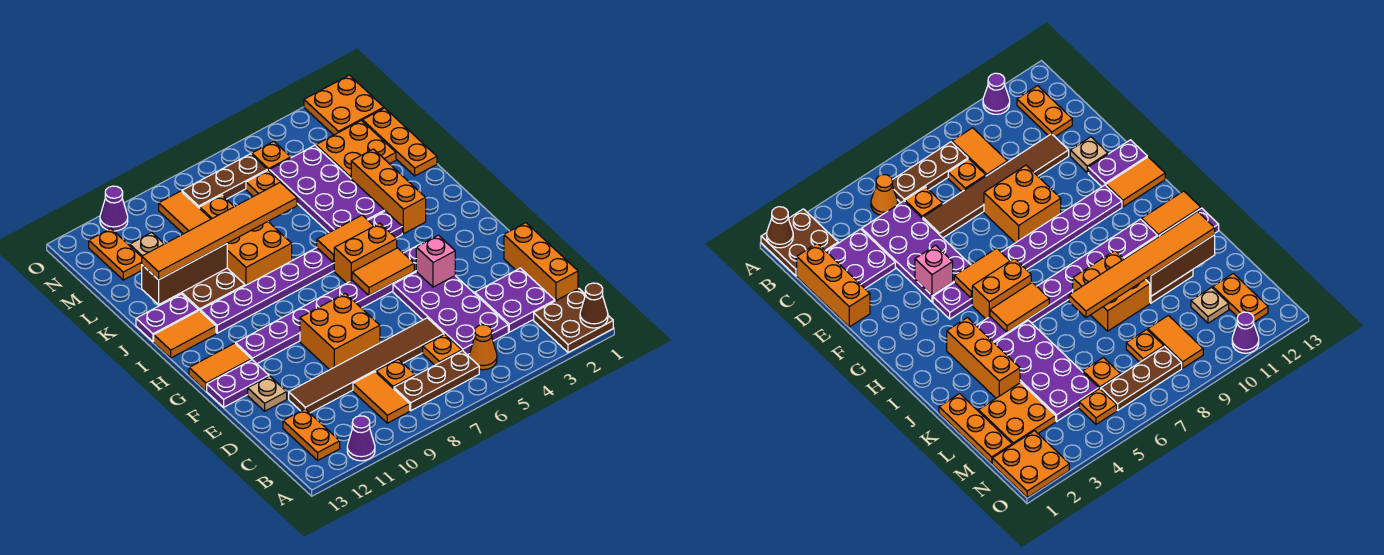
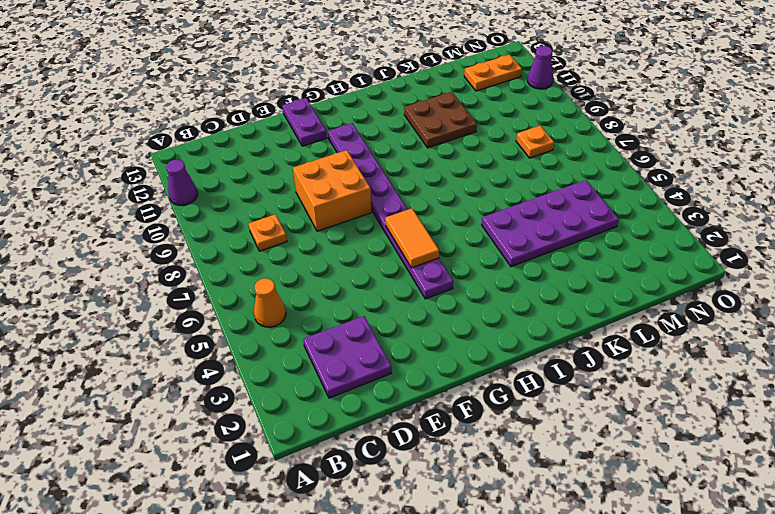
none -> brown plate A1:B2 level 1
none -> brown plate B6:B8 level 1
none -> orange tile B9:C9 level 1
none -> orange plate B12:C12 level 1

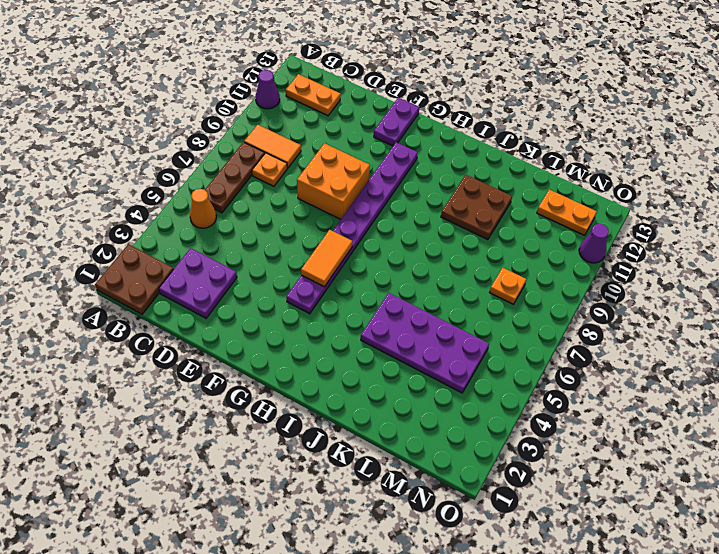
none -> orange brick C1:E1 level 1
none -> purple plate C4:F5 level 1
none -> orange plate C6 level 1
none -> brown tile D6:D11 level 1

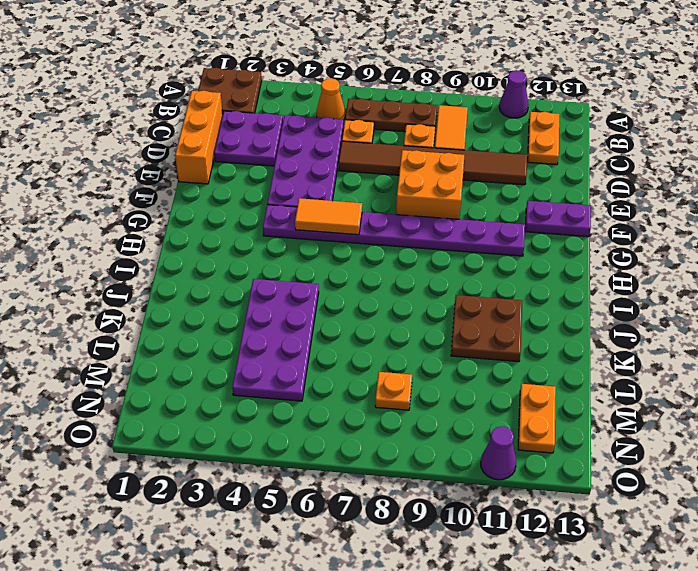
none -> tan plate E12 level 1
none -> orange tile G12:G13 level 1
none -> orange brick H5:H6 level 1
none -> orange brick I3:K3 level 1

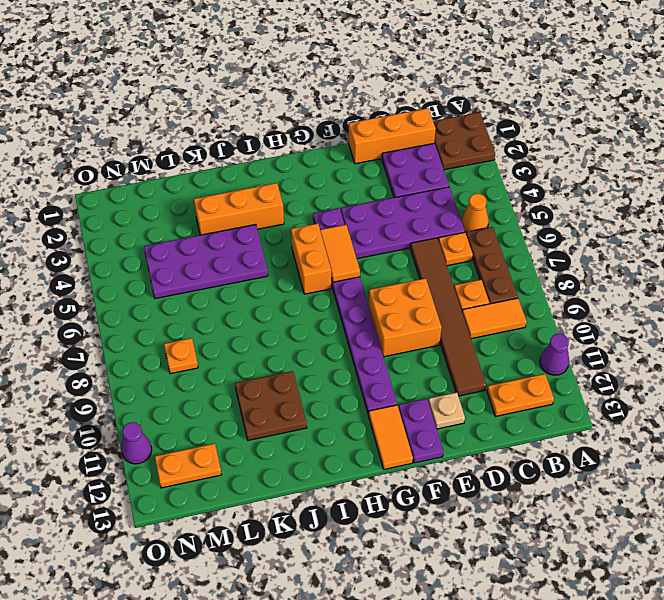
none -> purple plate I4:I11 level 1
none -> orange tile I12:I13 level 1
none -> orange brick J8:K9 level 1
none -> purple plate J12:J13 level 1

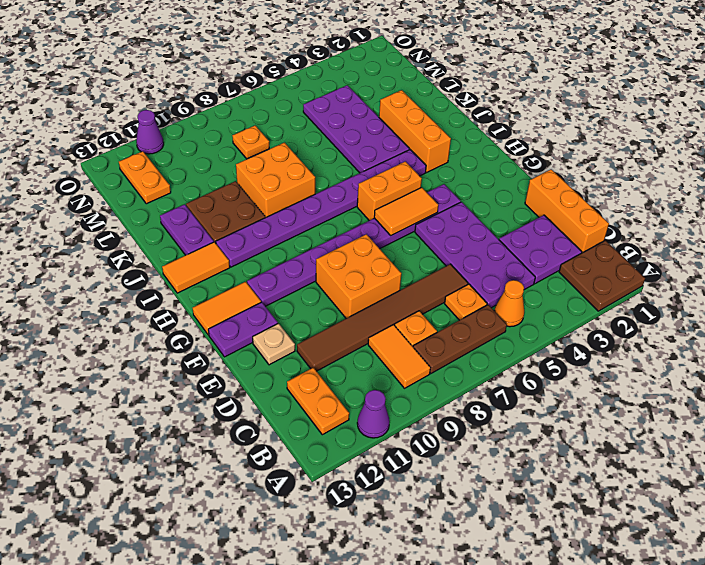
purple plate J12:K12 level 1 -> purple plate J12:J13 level 1
none -> orange plate K1:M1 level 1
none -> orange plate L2:M3 level 1
none -> orange plate M6 level 1
none -> orange tile M9:N9 level 1

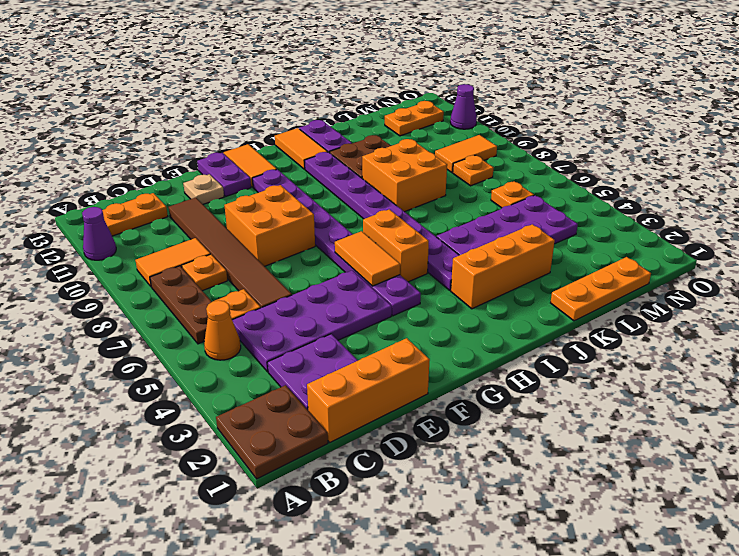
none -> orange plate L2:M3 level 1
none -> tan plate M11 level 1
none -> orange plate N1:O2 level 1
none -> orange plate N5 level 1

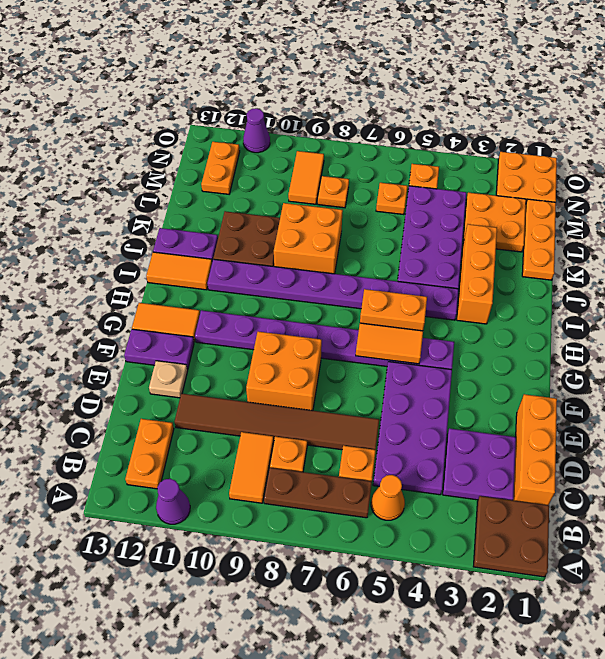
none -> tan plate M11 level 1
none -> brown plate N6:N8 level 1
none -> brown cone A1 level 2
none -> pink brick F4 level 2

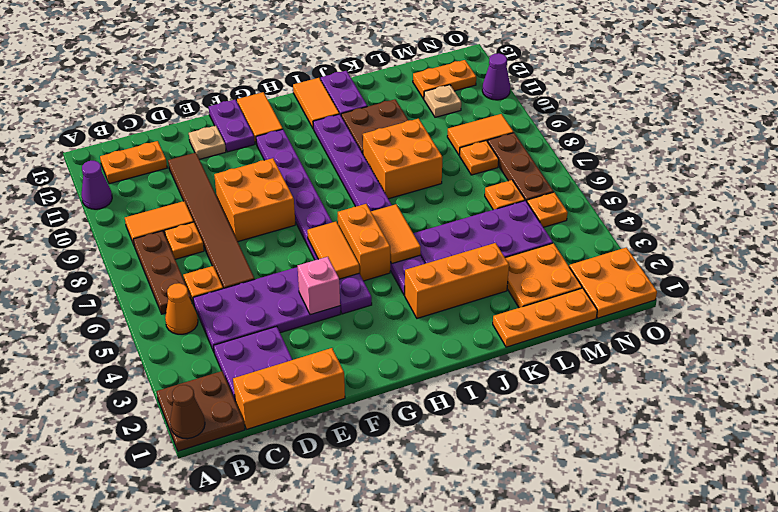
none -> brown brick K10:K12 level 2
none -> orange tile K7:K12 level 3

